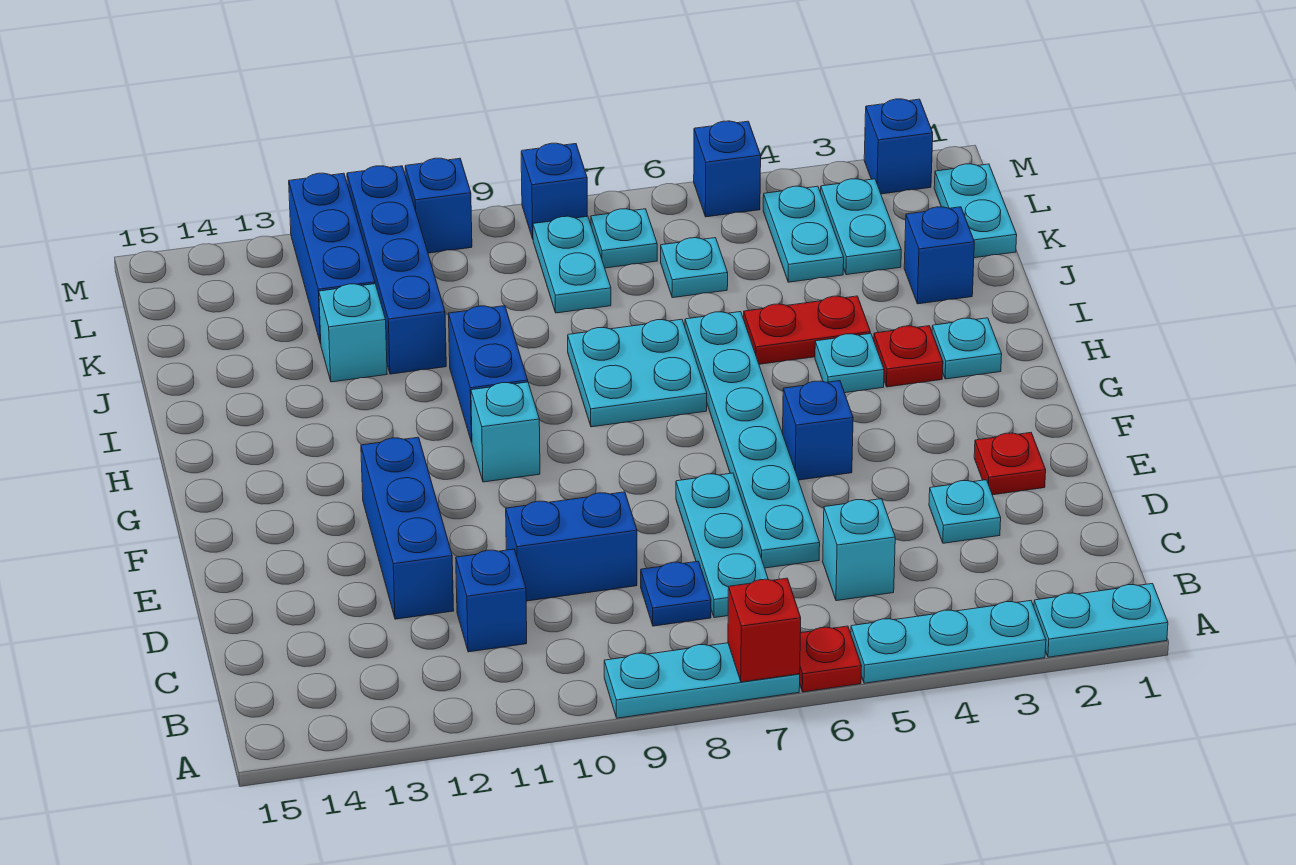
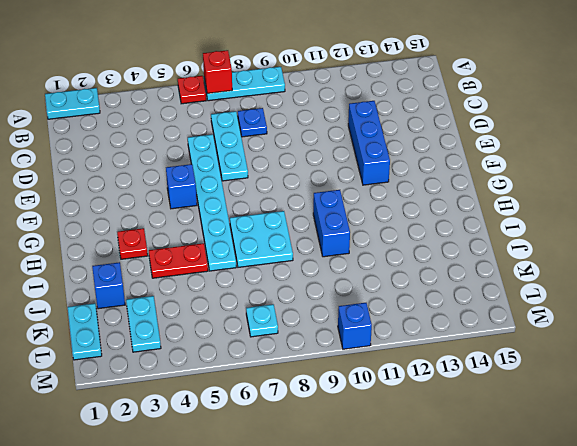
none -> cyan plate A3:A5 level 1
none -> cyan brick C5 level 1
none -> blue brick C11 level 1
none -> cyan plate D3 level 1

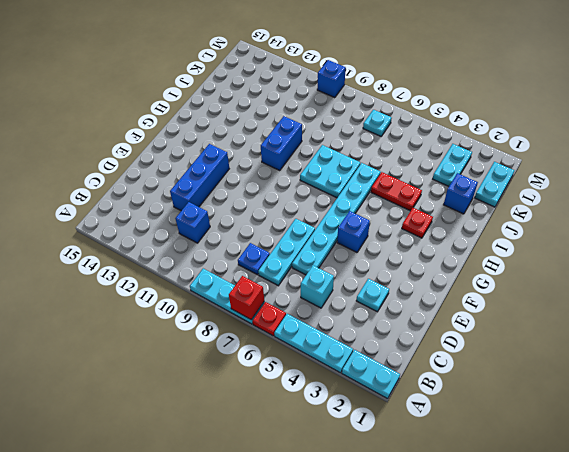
none -> blue brick D9:D10 level 1
none -> red plate E2 level 1
none -> cyan brick G10 level 1
none -> cyan plate H2 level 1

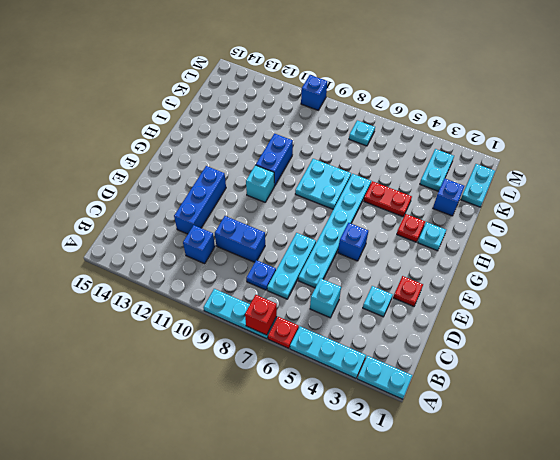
none -> cyan plate H4 level 1
none -> blue brick J11:M11 level 1
none -> cyan brick J12 level 1
none -> cyan plate K4:L4 level 1

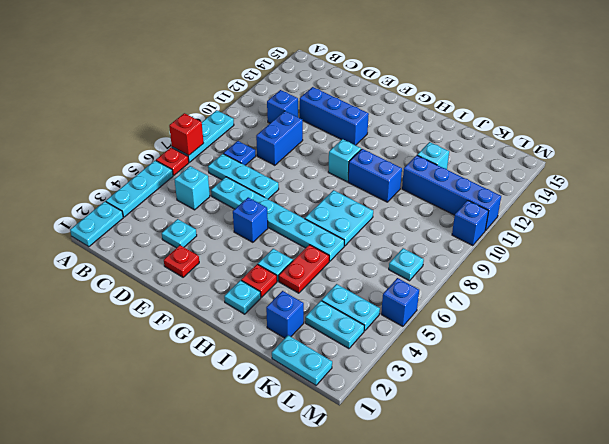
none -> cyan plate K6 level 1
none -> cyan plate K8:L8 level 1
none -> blue brick K12:M12 level 1
none -> blue brick M2 level 1

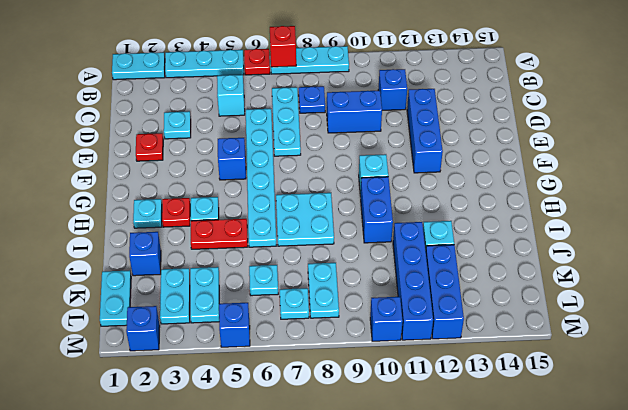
none -> blue brick M8 level 1

